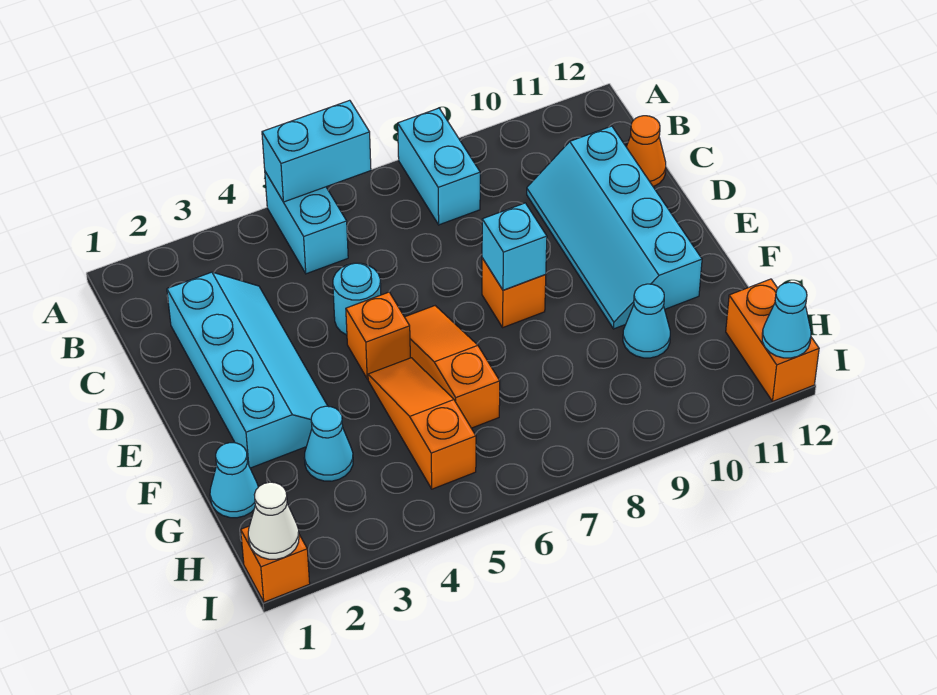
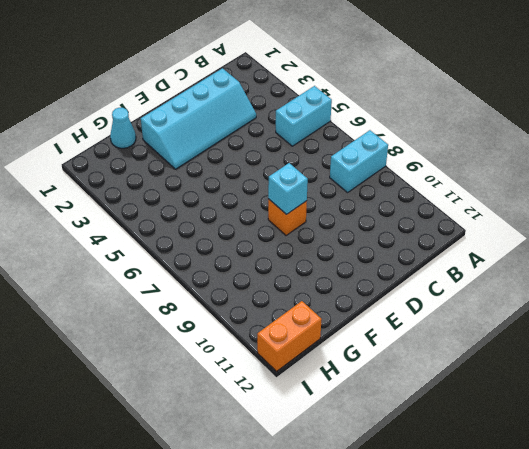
none -> cyan slope C10:F11 level 1 top 11
none -> orange cone C12 level 1
none -> cyan round brick D5 level 1

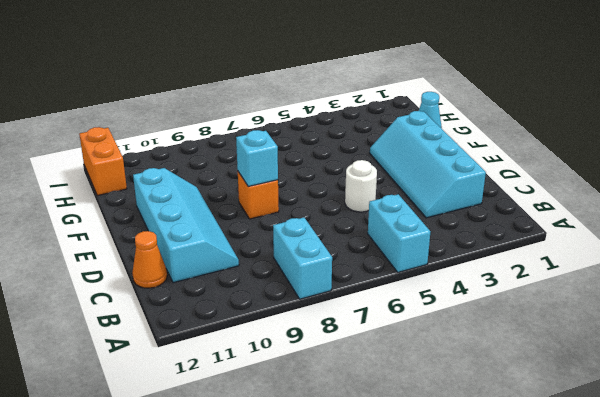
white round brick D5 level 1 -> cyan round brick D5 level 1
none -> orange brick E5 level 1
none -> orange slope E6:G6 level 1 top G
none -> orange slope F5:H5 level 1 top H

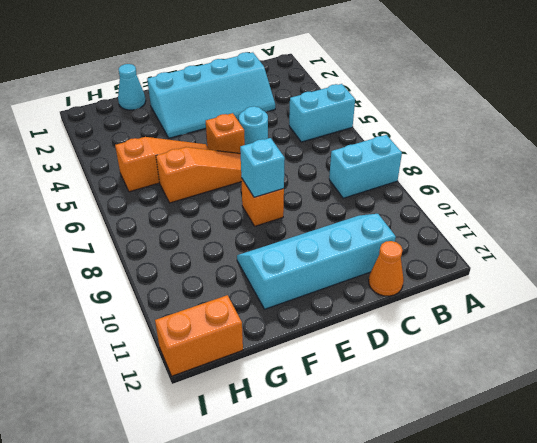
none -> cyan cone G3 level 1
none -> cyan cone G10 level 1
none -> orange brick I1 level 1

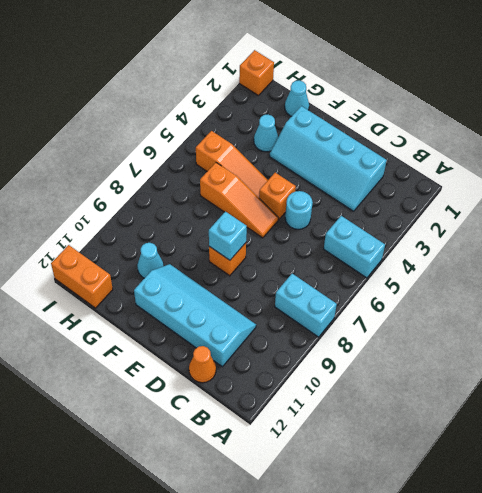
none -> cyan brick A5:A6 level 2
none -> white cone I1 level 2
none -> cyan cone I12 level 2

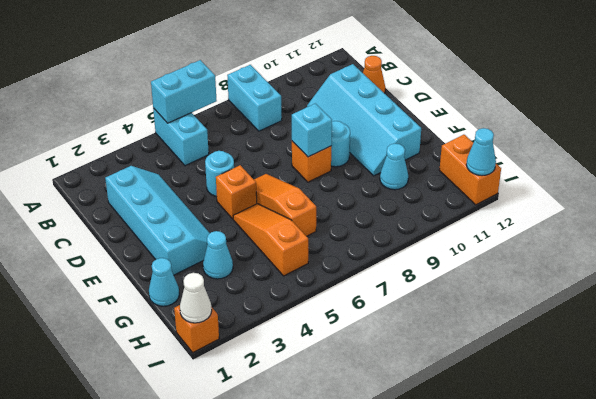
cyan round brick E9 level 1 -> none

